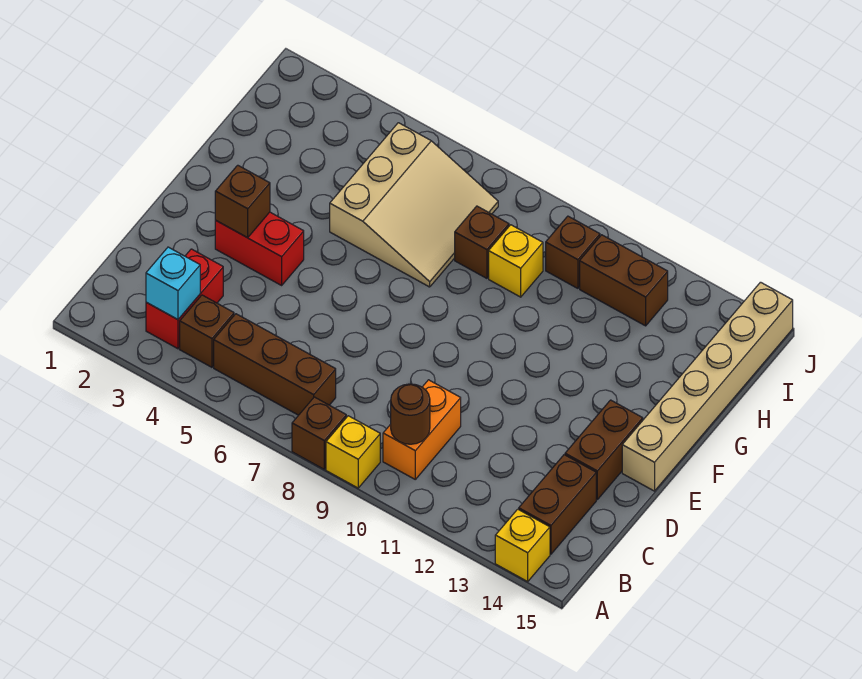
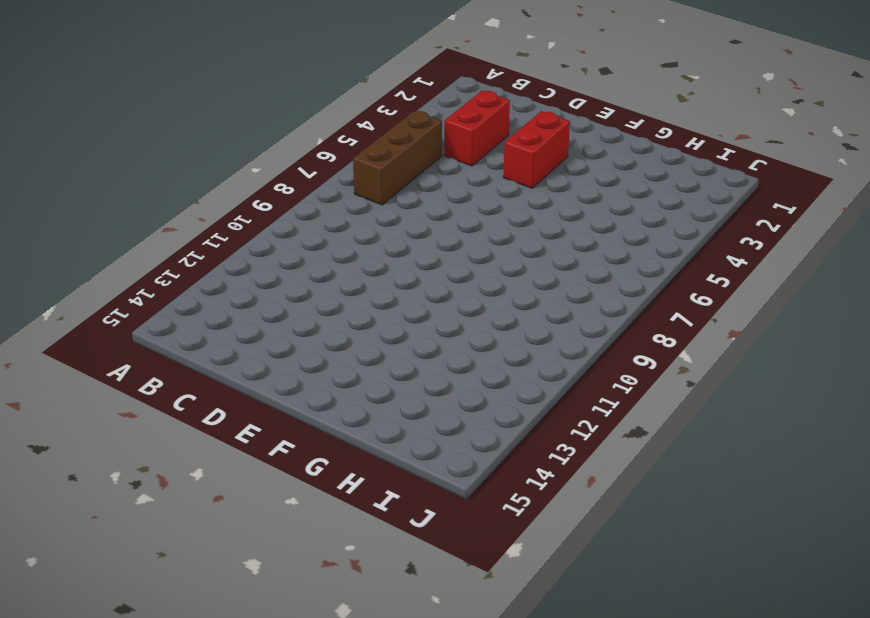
red brick C3:C4 level 1 -> red brick B3:C3 level 1
none -> brown brick A8 level 1
none -> yellow brick A9 level 1
none -> yellow brick A14 level 1

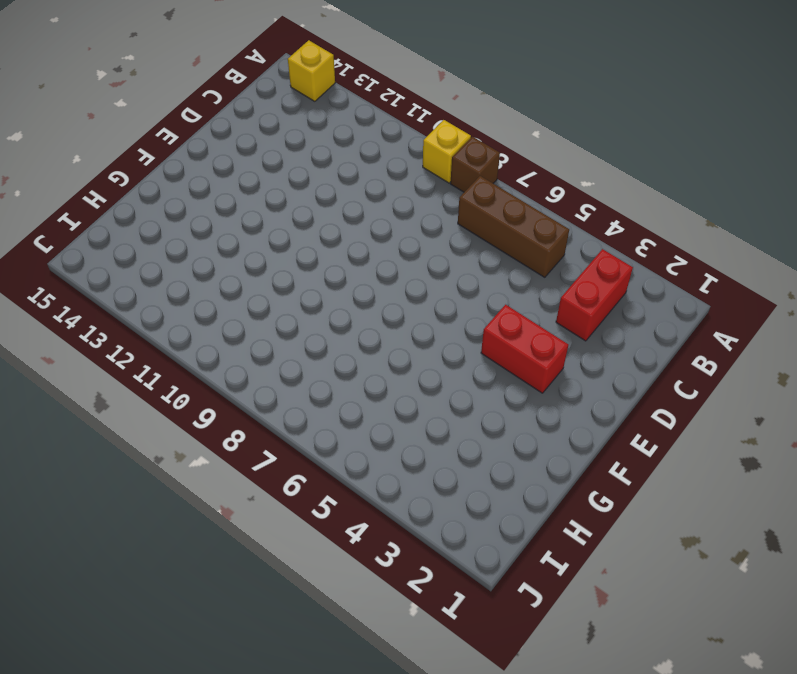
none -> brown brick B4 level 1
none -> orange brick B10:C10 level 1
none -> brown brick B14:C14 level 1

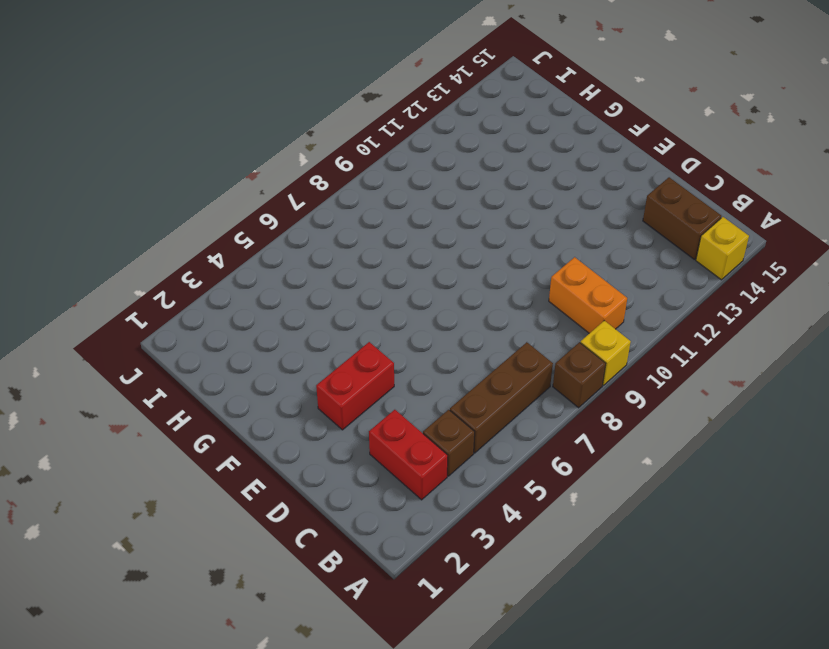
none -> brown brick D14:E14 level 1
none -> tan brick E15:J15 level 1
none -> tan slope G5:I7 level 1 top 5

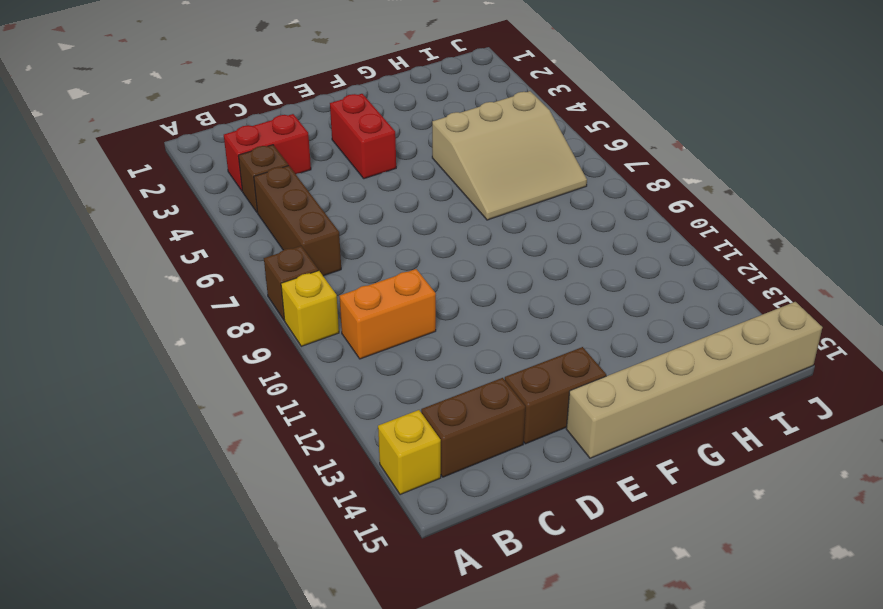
none -> brown brick H8 level 1
none -> yellow brick H9 level 1
none -> brown brick I10 level 1

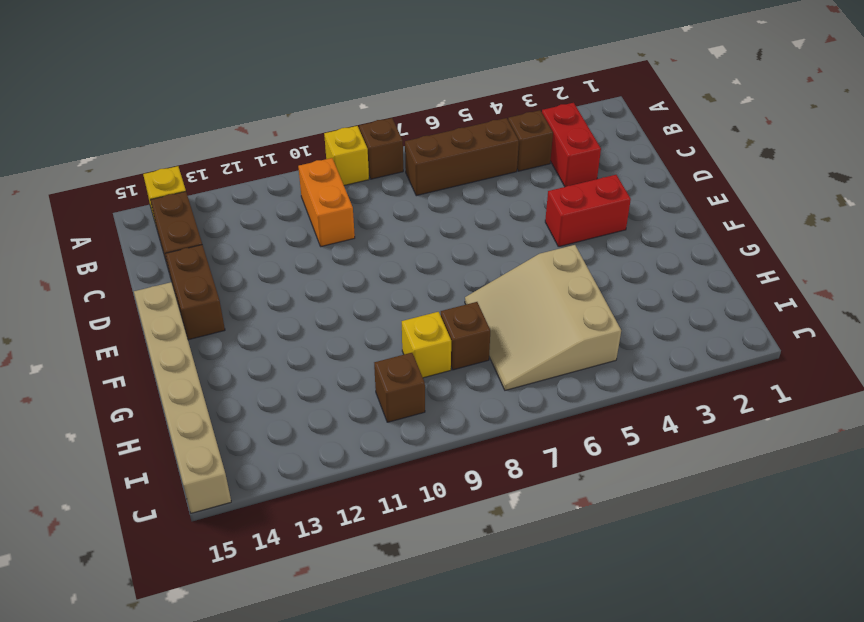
none -> brown brick I11:I12 level 1
none -> cyan brick B3 level 2
none -> brown round brick B10 level 2

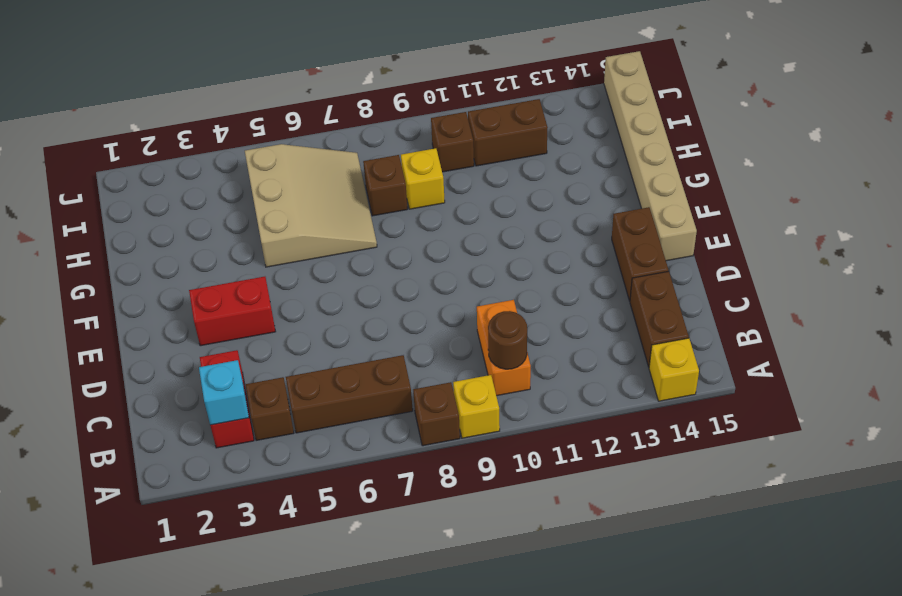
none -> brown brick E3 level 2

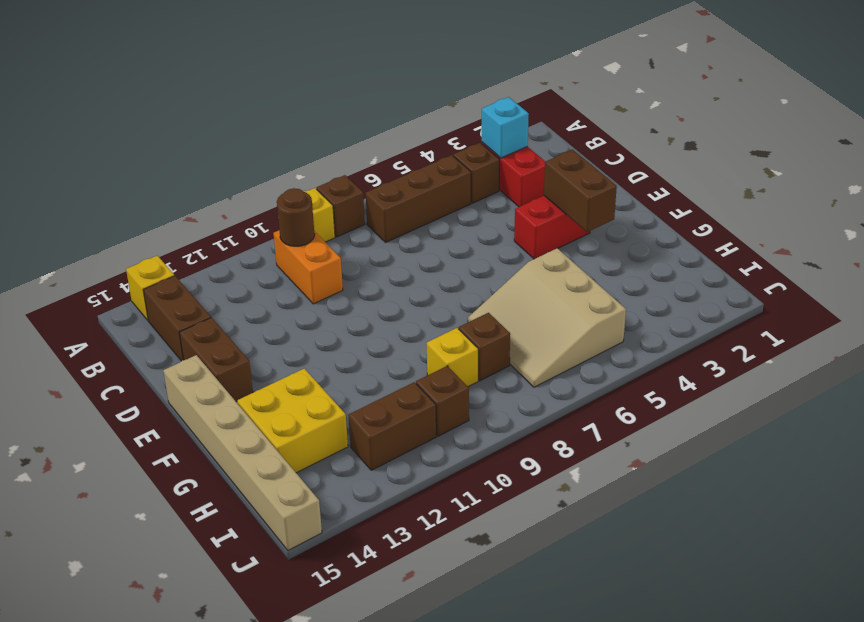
brown brick E3:F3 level 2 -> brown brick E3 level 2
yellow brick G13:H14 level 1 -> none

